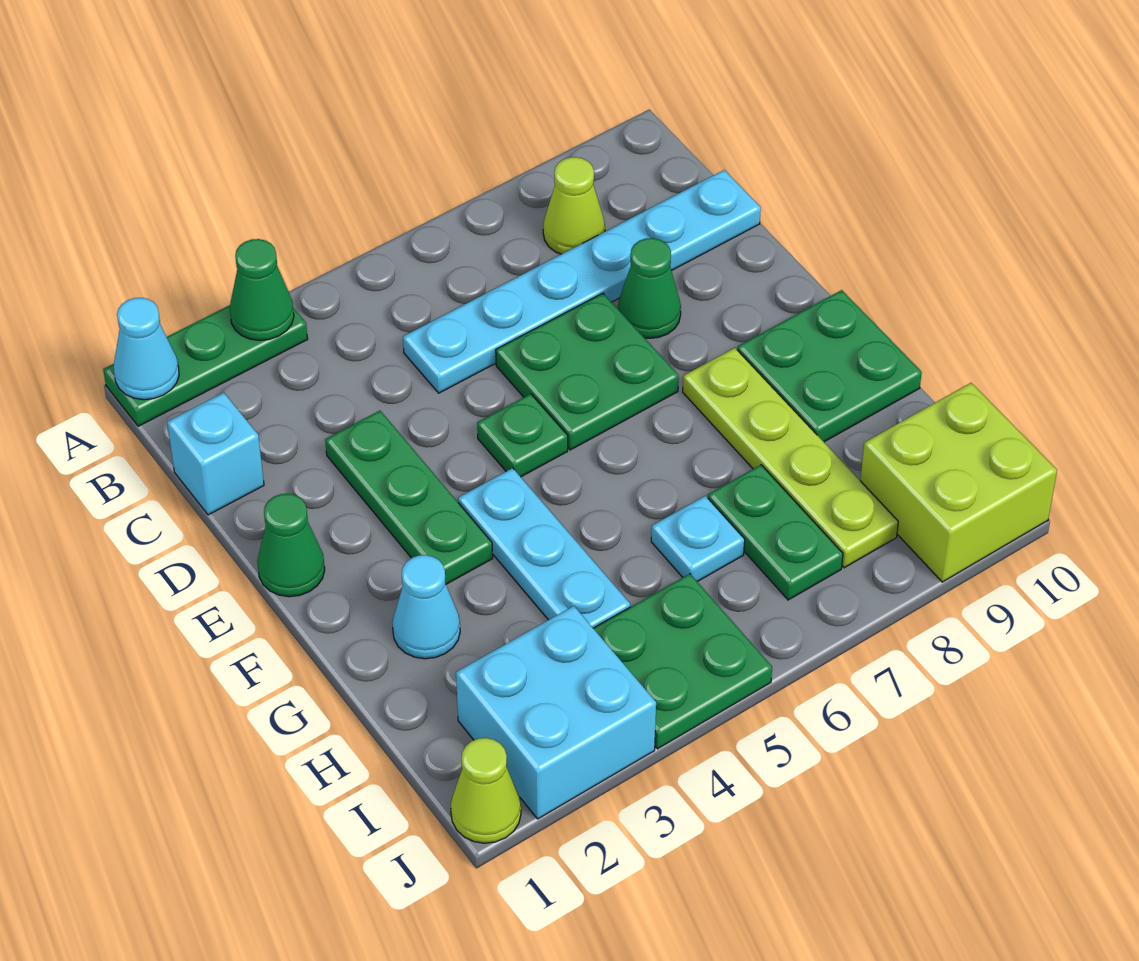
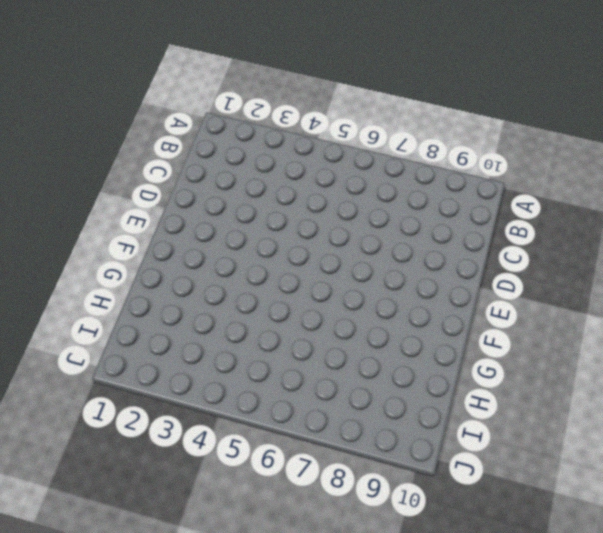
none -> green plate A1:A3 level 1
none -> lime cone B8 level 1
none -> cyan brick C1 level 1

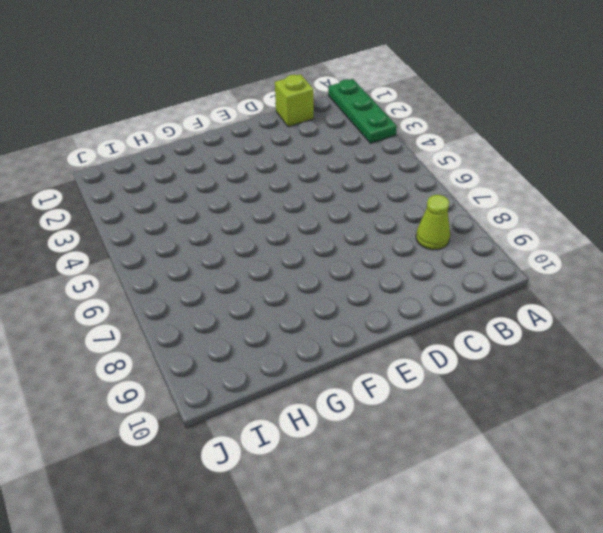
lime brick C1 level 1 -> cyan brick C1 level 1
none -> cyan plate C5:C10 level 1
none -> green plate D3:F3 level 1
none -> green plate D6:E7 level 1

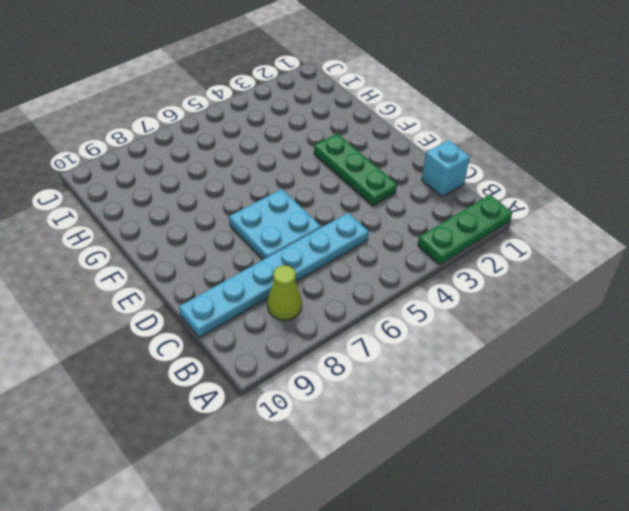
cyan plate D6:E7 level 1 -> green plate D6:E7 level 1
none -> green cone D8 level 1
none -> green cone E1 level 1
none -> green plate E5 level 1

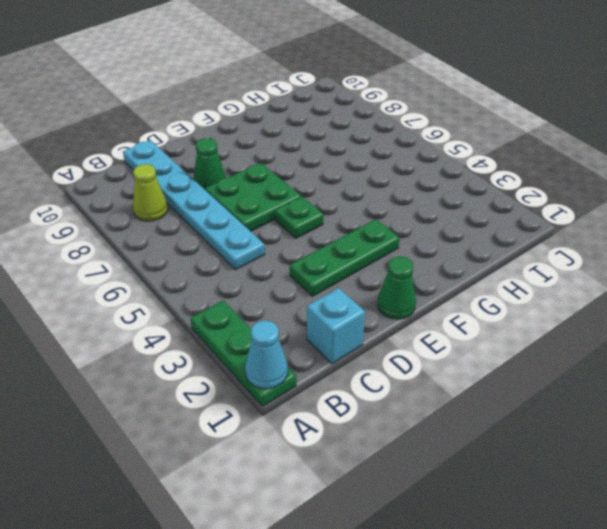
none -> cyan plate F4:H4 level 1
none -> lime plate F8:I8 level 1
none -> green plate F9:G10 level 1

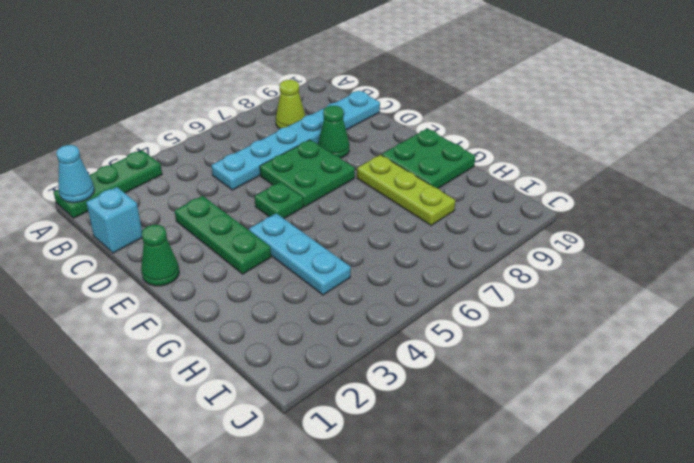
lime plate F8:H8 level 1 -> lime plate F8:I8 level 1
none -> cyan cone G2 level 1
none -> cyan plate H6 level 1
none -> green plate H7:I7 level 1

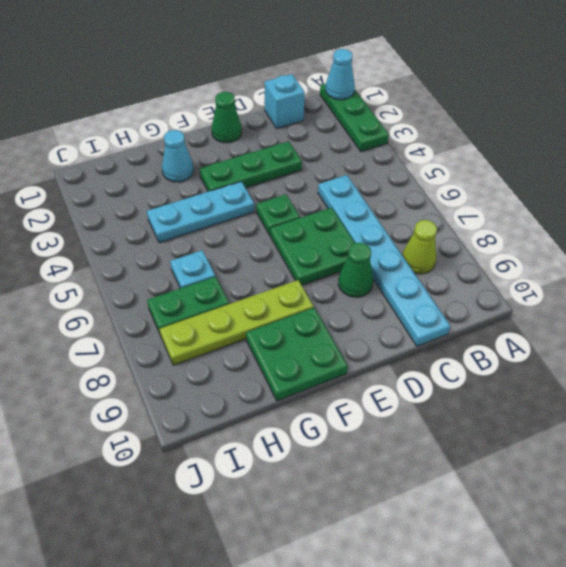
none -> cyan brick I2:J3 level 1
none -> green plate I4:J5 level 1
none -> lime brick I9:J10 level 1

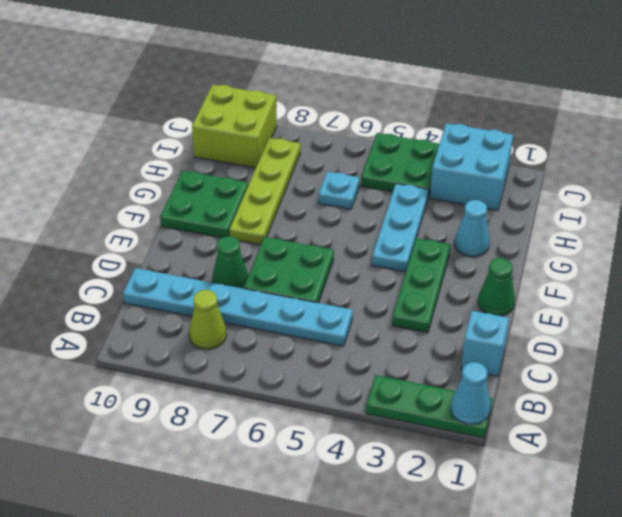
none -> green plate E5 level 1
none -> green plate H7:I7 level 1
none -> lime cone J1 level 1

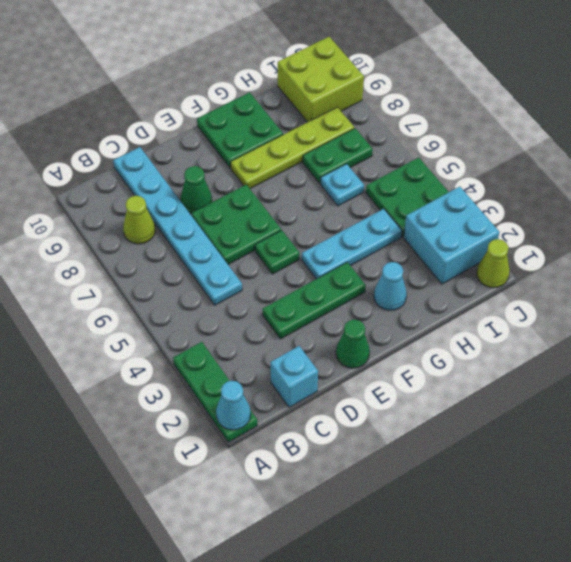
none -> green cone A3 level 2

